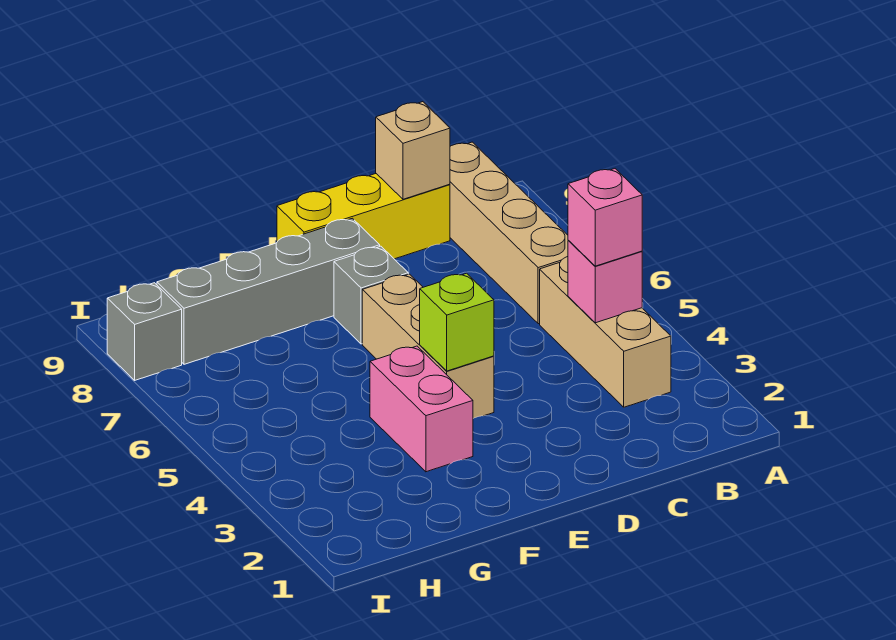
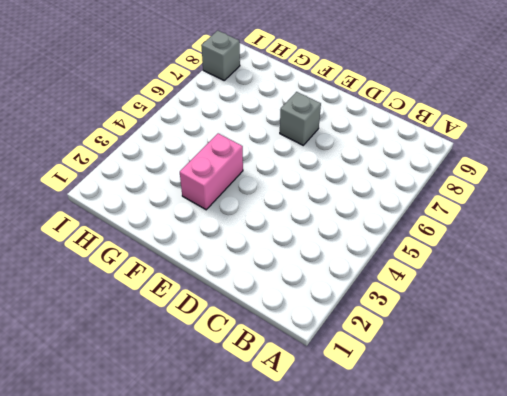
none -> tan brick B3:B5 level 1
none -> tan brick B6:B9 level 1
none -> yellow brick C9:E9 level 1

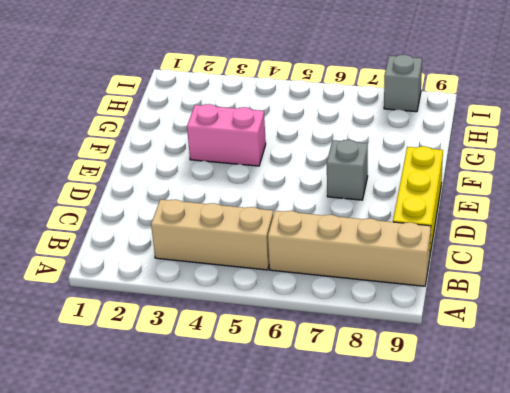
none -> tan brick E4:E6 level 1
none -> grey brick E8:H8 level 1
none -> pink brick B4 level 2

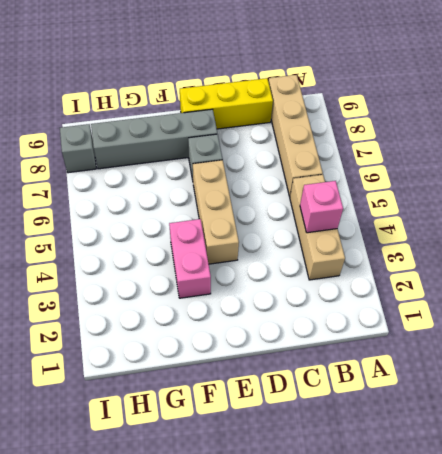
none -> tan brick C9 level 2
none -> lime brick E4 level 2
none -> pink brick B4 level 3

